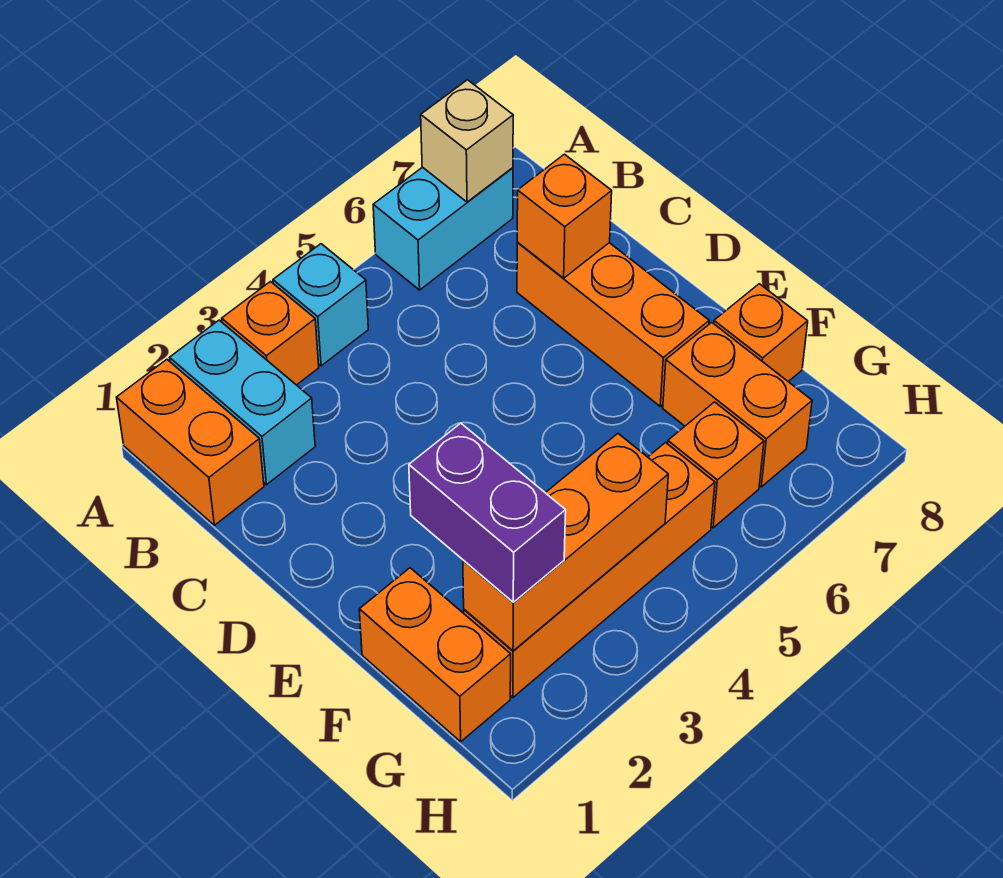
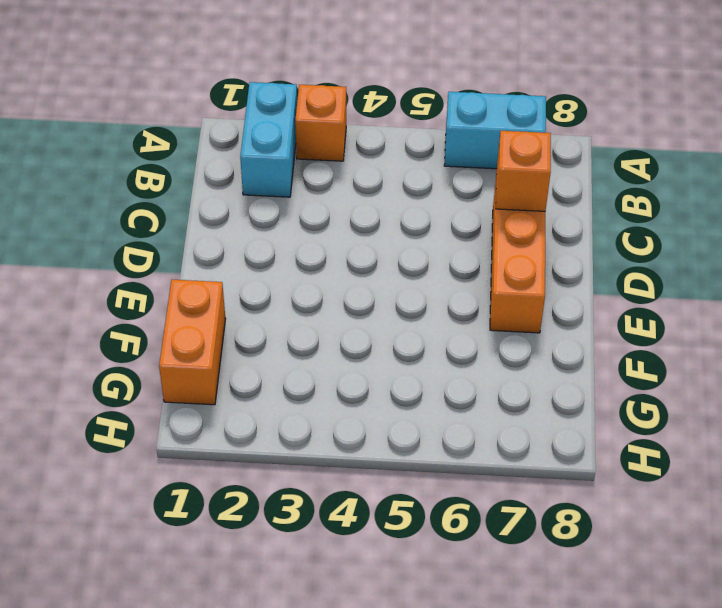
none -> orange brick A1:B1 level 1
none -> cyan brick A4 level 1
none -> orange brick F7:G7 level 1

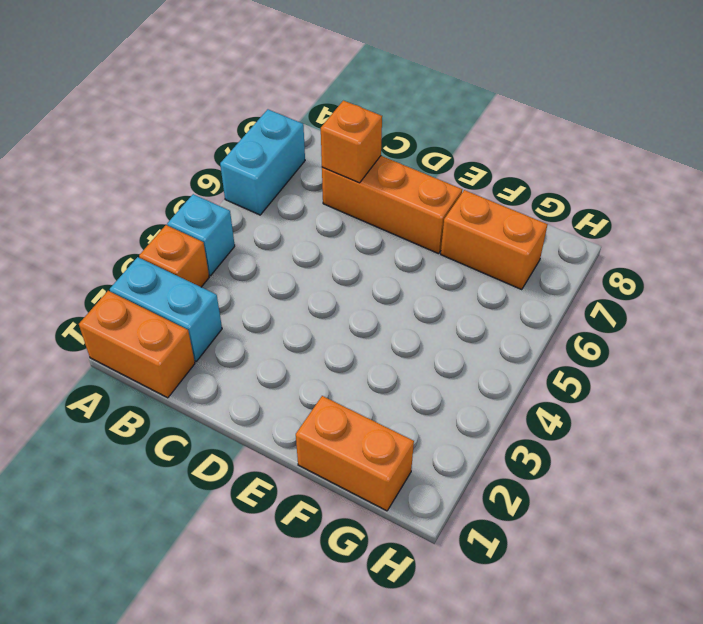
none -> orange brick F8 level 1
none -> orange brick G2:G5 level 1
none -> orange brick G6 level 1

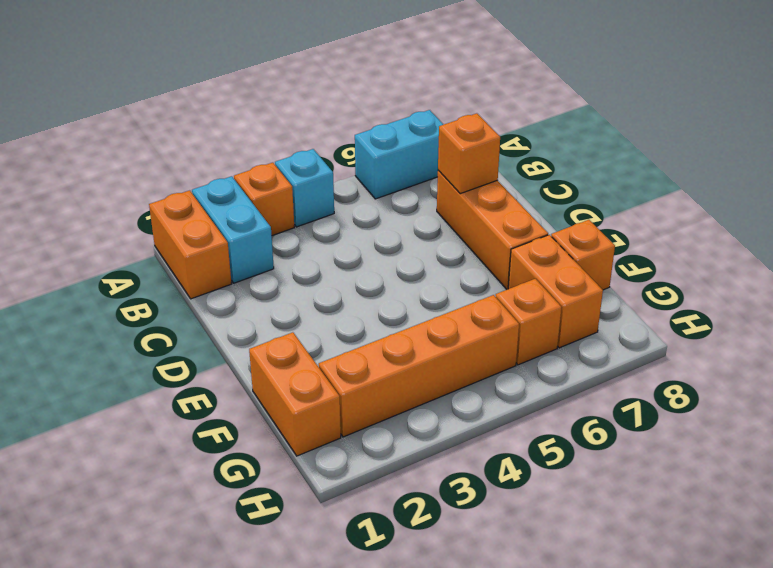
none -> tan brick A7 level 2
none -> orange brick G2:G4 level 2
none -> purple brick F2:G2 level 3

